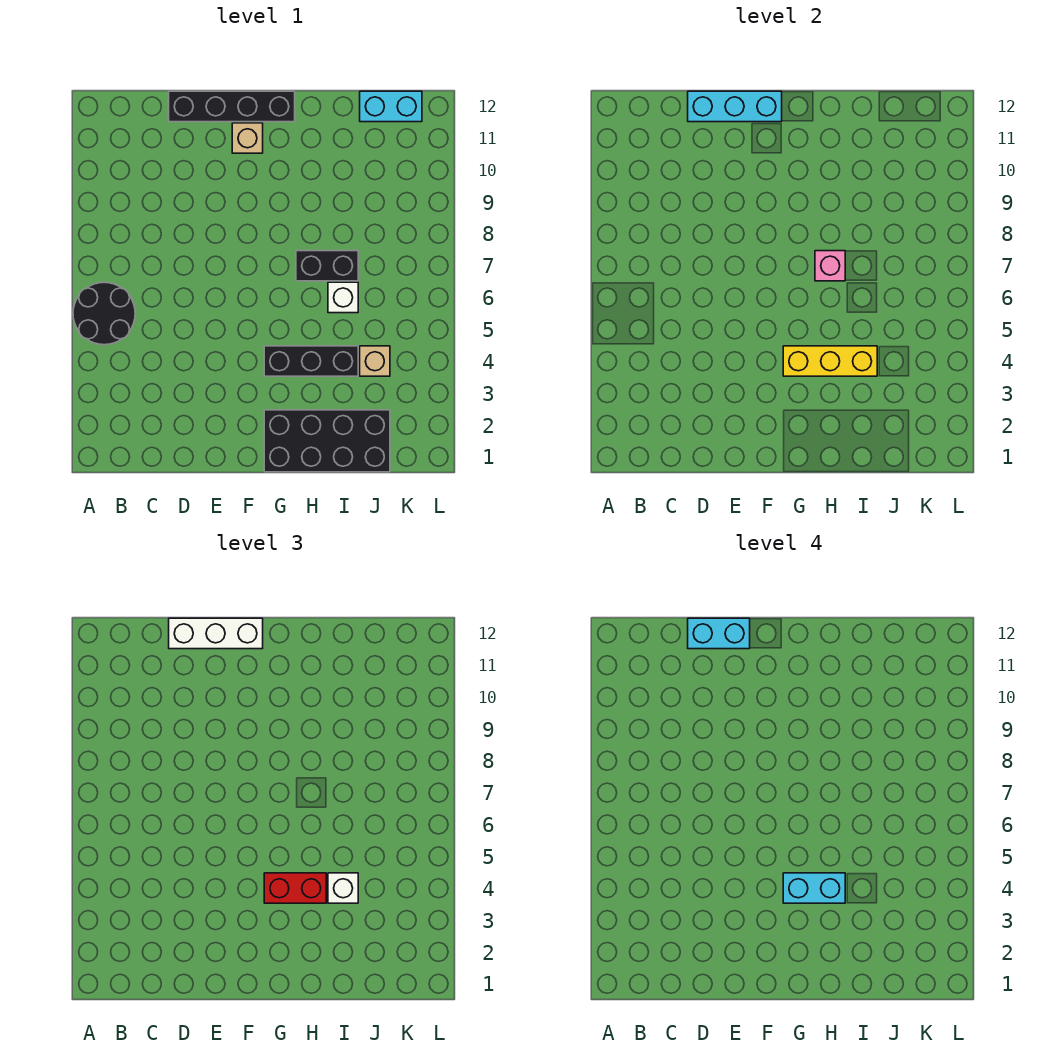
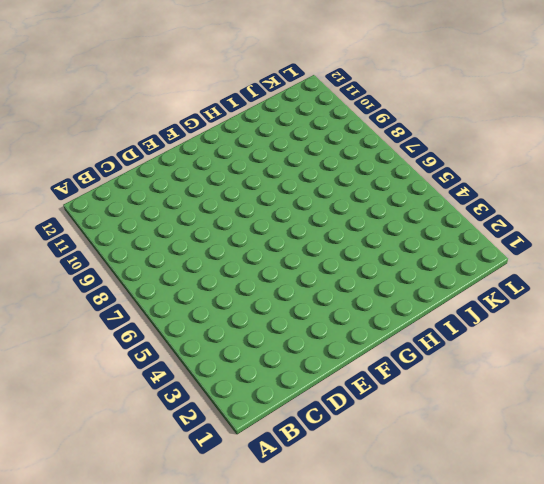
none -> black round brick A5:B6 level 1
none -> black brick D12:G12 level 1
none -> tan brick F11 level 1

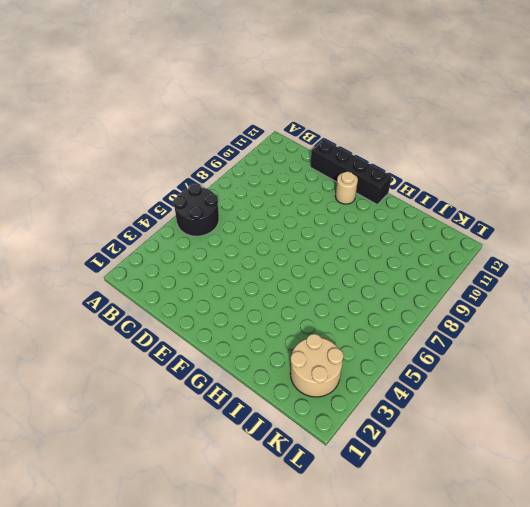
tan round brick F11 level 1 -> tan brick F11 level 1
tan round brick J2:K3 level 1 -> black brick G1:J2 level 1
none -> black brick G4:I4 level 1
none -> black brick H7:I7 level 1
none -> white brick I6 level 1

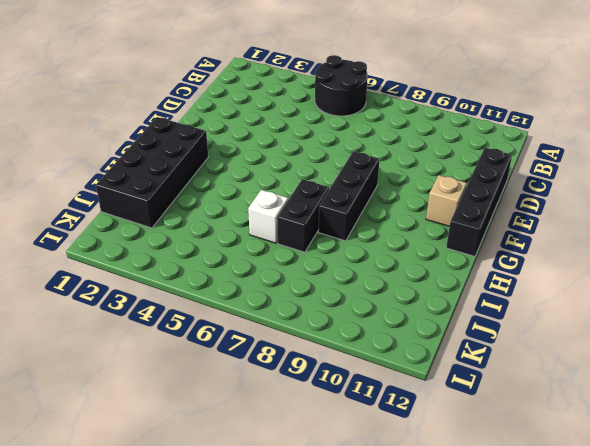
black brick F8:H8 level 1 -> black brick G4:I4 level 1
none -> tan brick J4 level 1
none -> cyan brick J12:K12 level 1
none -> cyan brick D12:F12 level 2

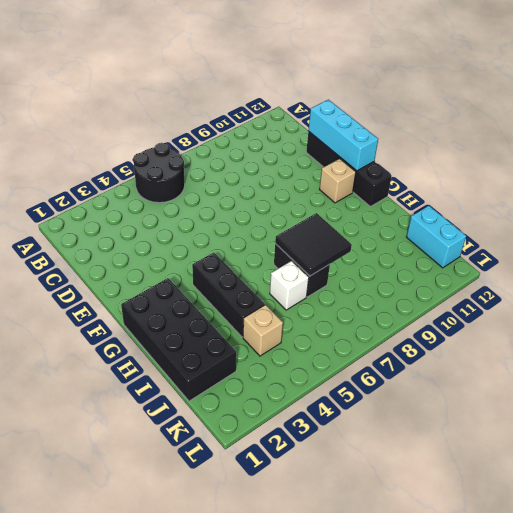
black tile H7:I8 level 2 -> pink brick H7 level 2
none -> yellow brick G4:I4 level 2
none -> white brick D12:F12 level 3
none -> red brick G4:H4 level 3

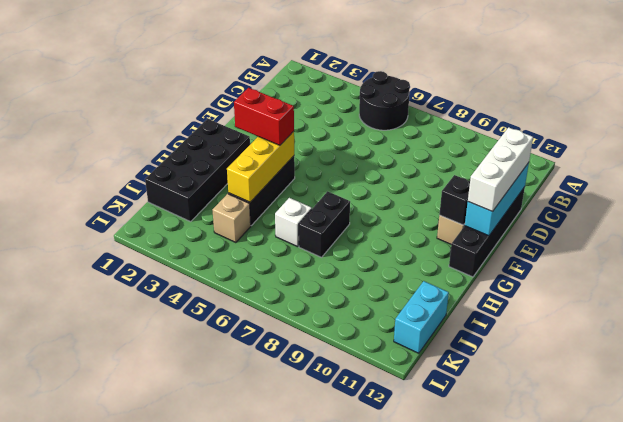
black brick F11 level 2 -> none
red brick G3:G4 level 3 -> red brick G4:H4 level 3
none -> pink brick H7 level 2
none -> white brick I4 level 3
none -> cyan brick D12:E12 level 4

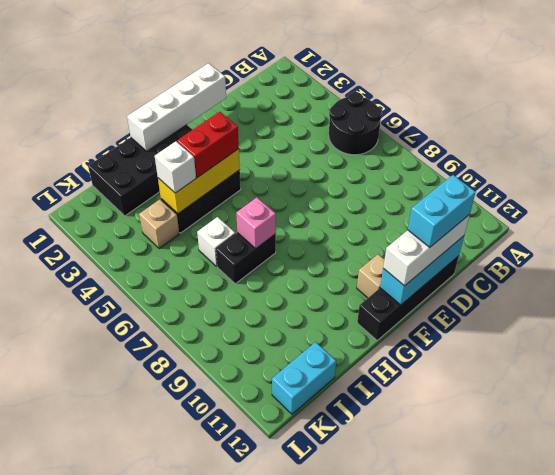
white brick E1:H1 level 2 -> none
none -> cyan brick G4:H4 level 4

